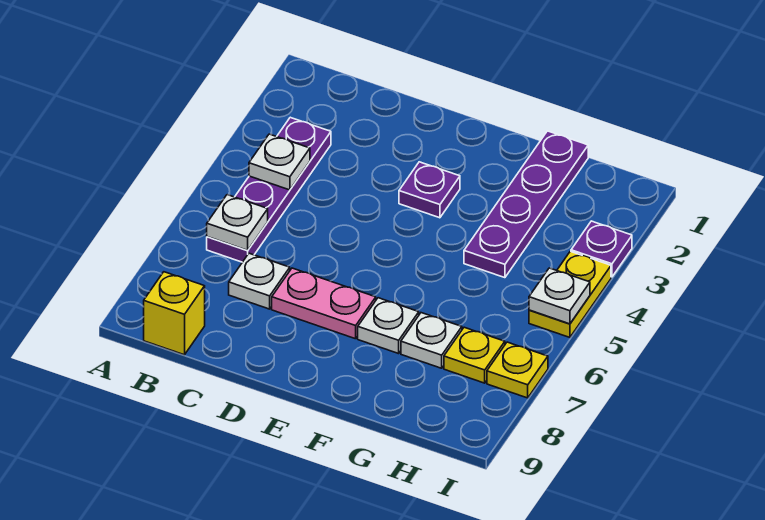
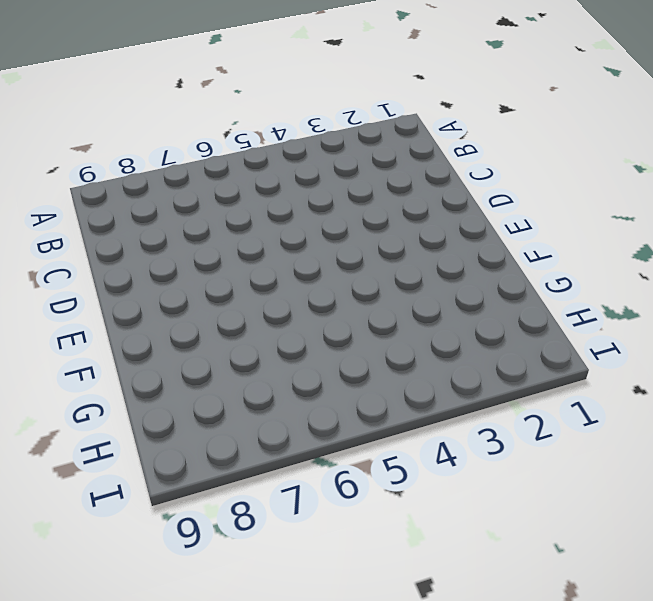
none -> purple plate B3:B6 level 1
none -> yellow brick B9 level 1
none -> white plate C7 level 1

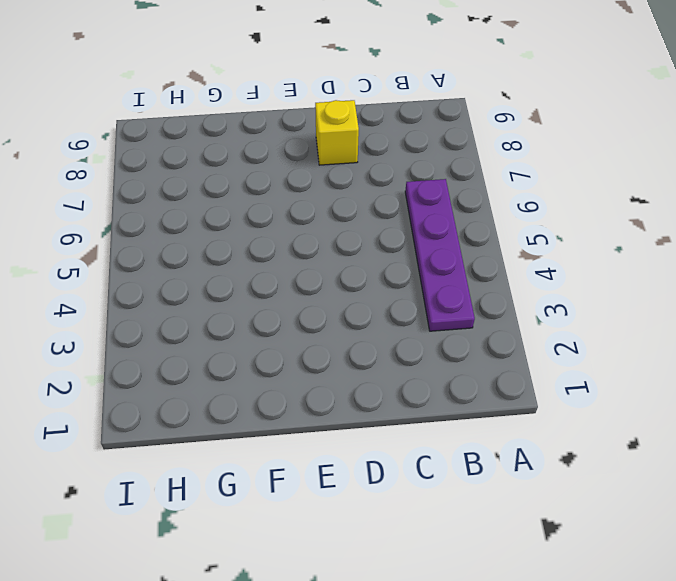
yellow brick D8 level 1 -> yellow brick B9 level 1
none -> white plate C7 level 1
none -> pink plate D7:E7 level 1
none -> purple plate E3 level 1

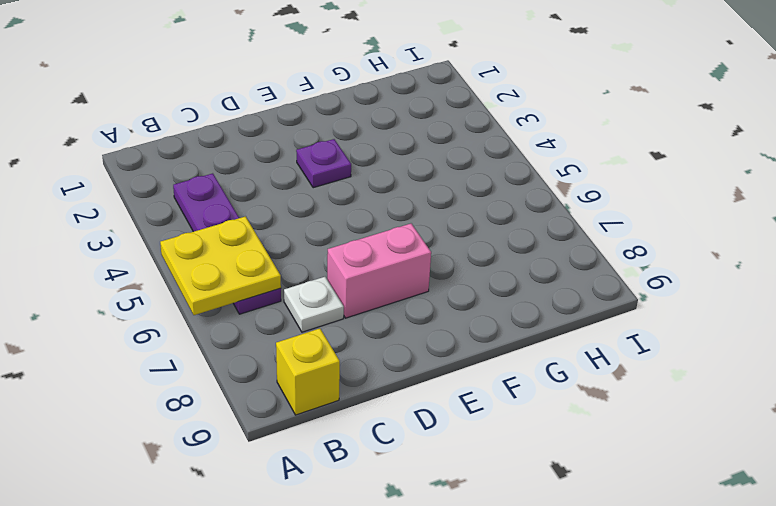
yellow plate A5:B6 level 2 -> white plate B6 level 2
pink brick D7:E7 level 1 -> pink plate D7:E7 level 1
none -> white plate F7 level 1
none -> purple plate G1:G4 level 1
none -> white plate G7 level 1

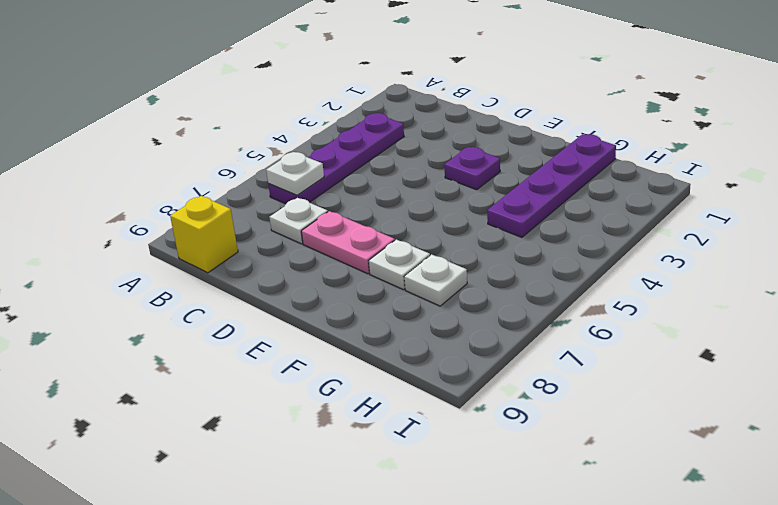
none -> yellow plate H7 level 1
none -> purple plate I3 level 1
none -> yellow plate I4:I5 level 1

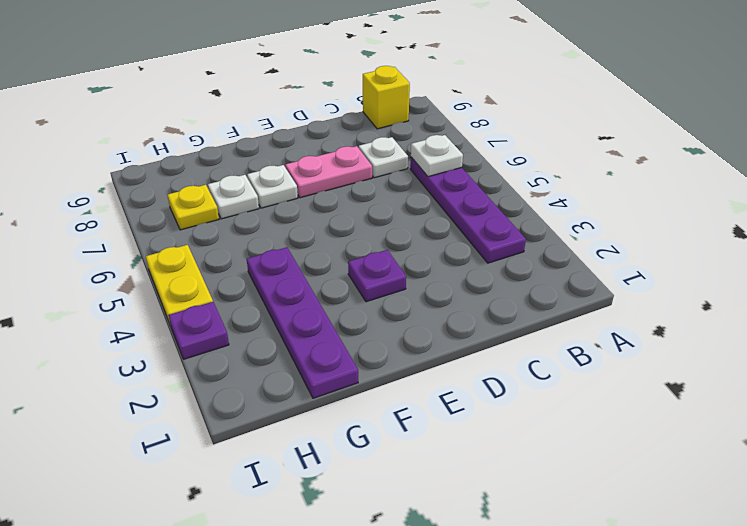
none -> yellow plate I7 level 1
none -> white plate B4 level 2
none -> white plate I5 level 2

